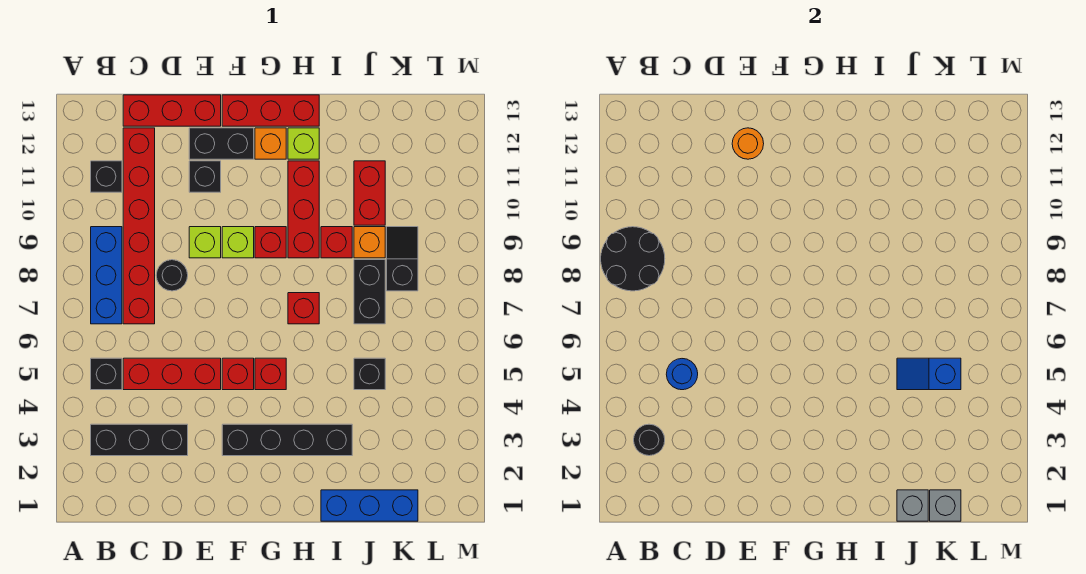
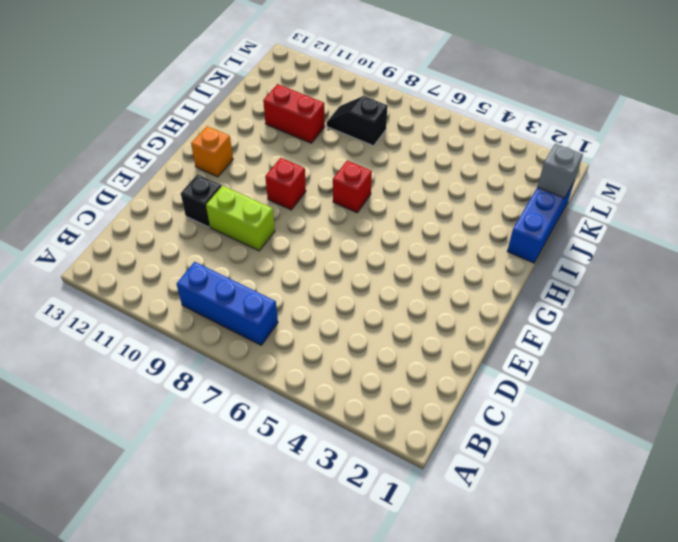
lime brick E9:E10 level 1 -> lime brick E9 level 1
none -> black brick B3:D3 level 1
none -> black brick B5 level 1
none -> black brick B11 level 1
none -> red brick C5:E5 level 1

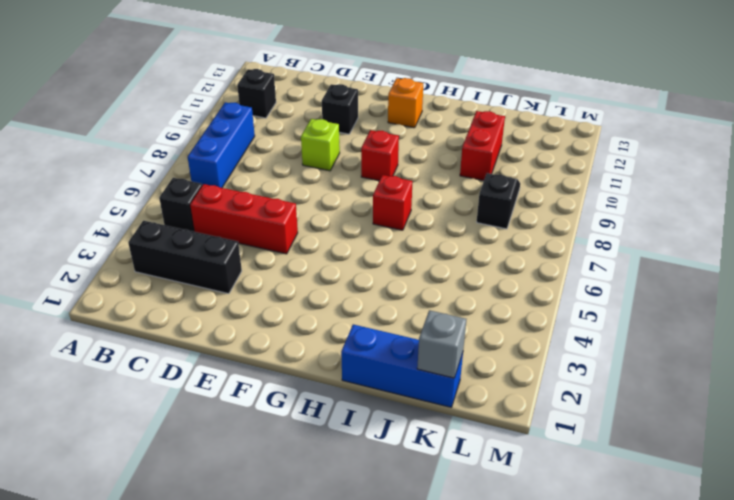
none -> red brick C7:C12 level 1
none -> red brick C13:E13 level 1
none -> black round brick D8 level 1
none -> black brick E12:F12 level 1

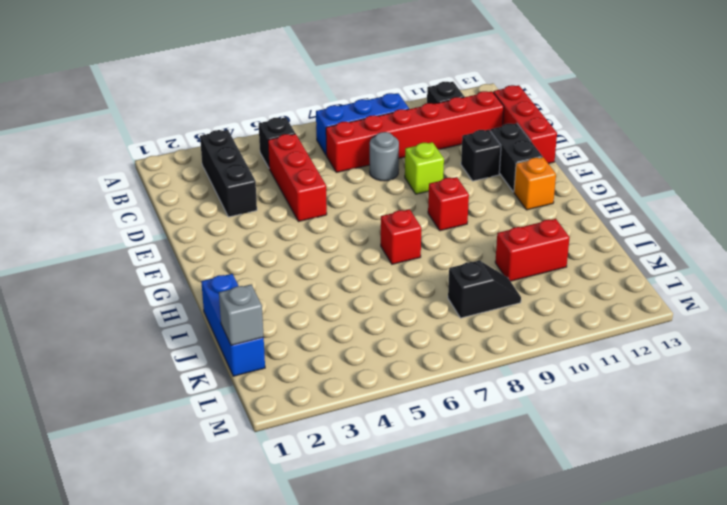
grey round brick D8 level 1 -> black round brick D8 level 1
none -> black brick F3:I3 level 1
none -> red brick F5 level 1
none -> lime brick F9 level 1
none -> red brick F13:H13 level 1

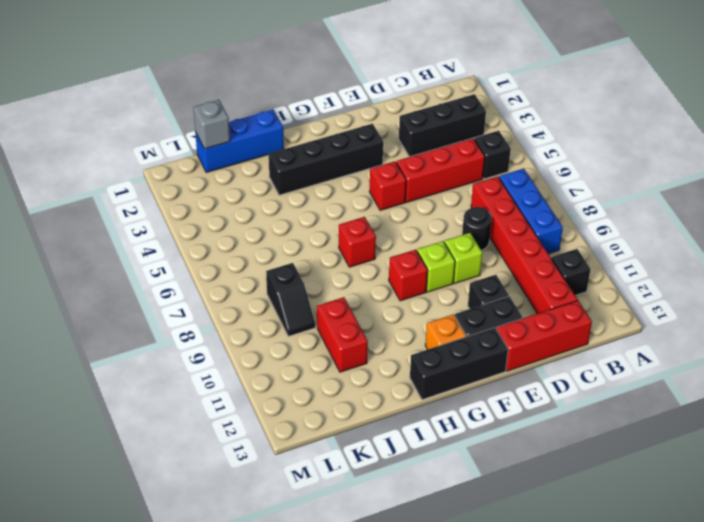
black brick F13:H13 level 1 -> red brick F13:H13 level 1
none -> red brick G5 level 1
none -> red brick H9:H11 level 1
none -> lime brick H12 level 1
none -> red brick I9 level 1

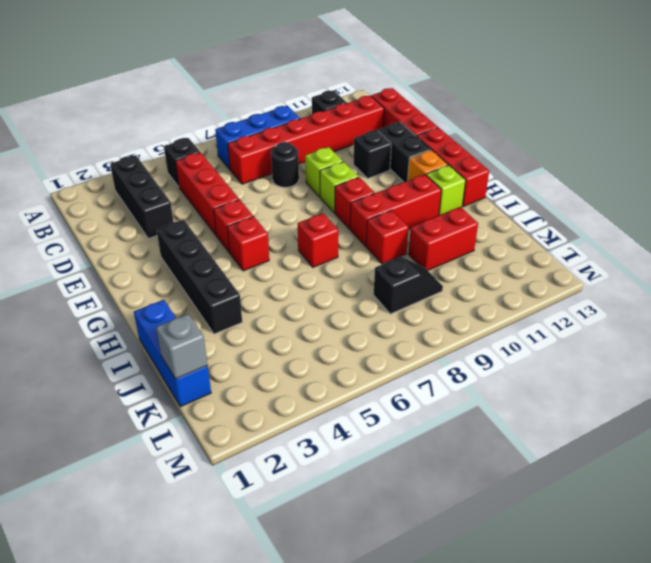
none -> black brick J5 level 1
none -> black brick J7:J8 level 1
none -> orange brick J9 level 1
none -> black round brick A8:B9 level 2

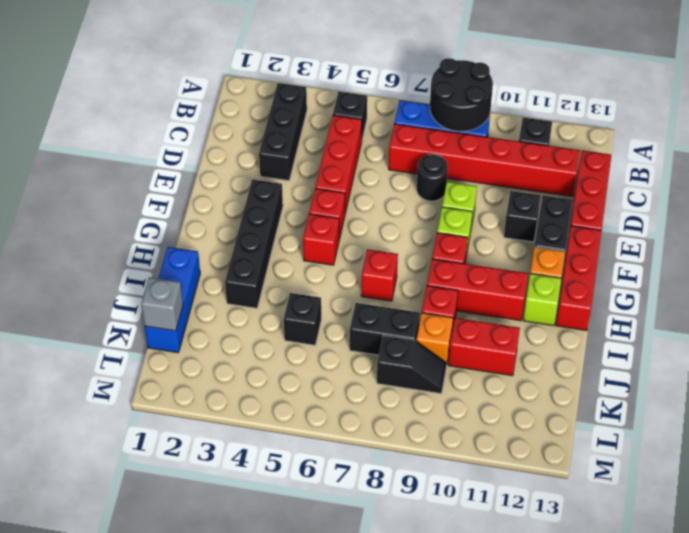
none -> black round brick B3 level 2
none -> blue round brick C5 level 2
none -> orange round brick E12 level 2
none -> grey brick J1 level 2

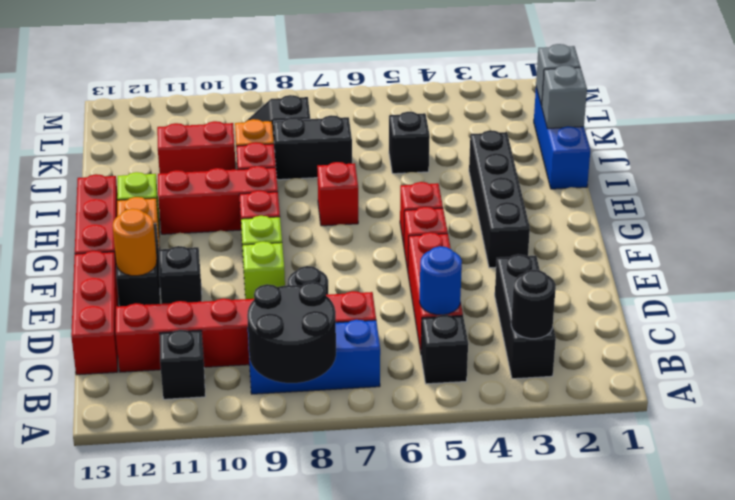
none -> blue slope J5:K5 level 2 top K

